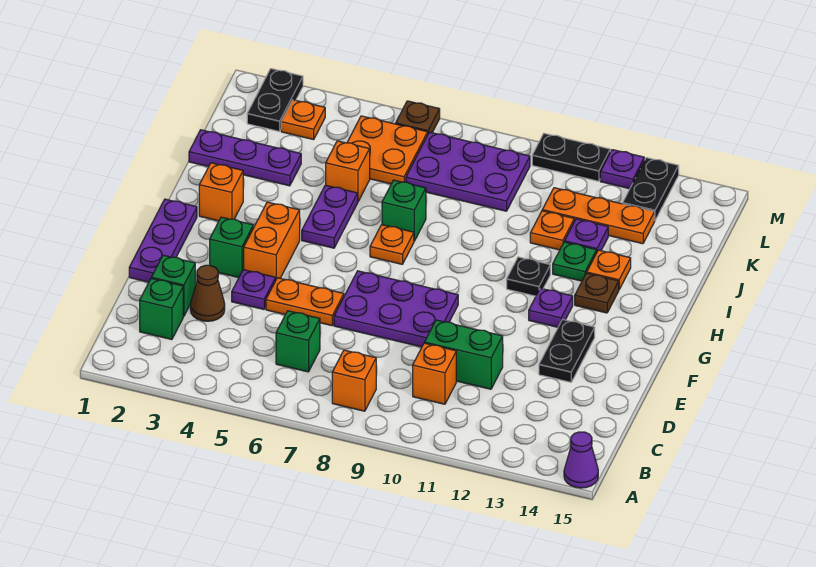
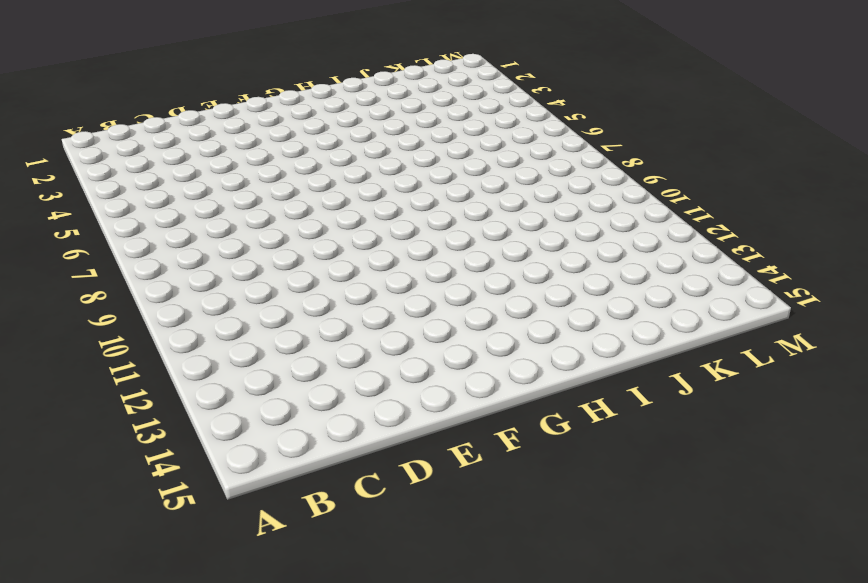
none -> purple cone A15 level 1
none -> orange brick B8 level 1
none -> green brick C2 level 1
none -> green brick C6 level 1

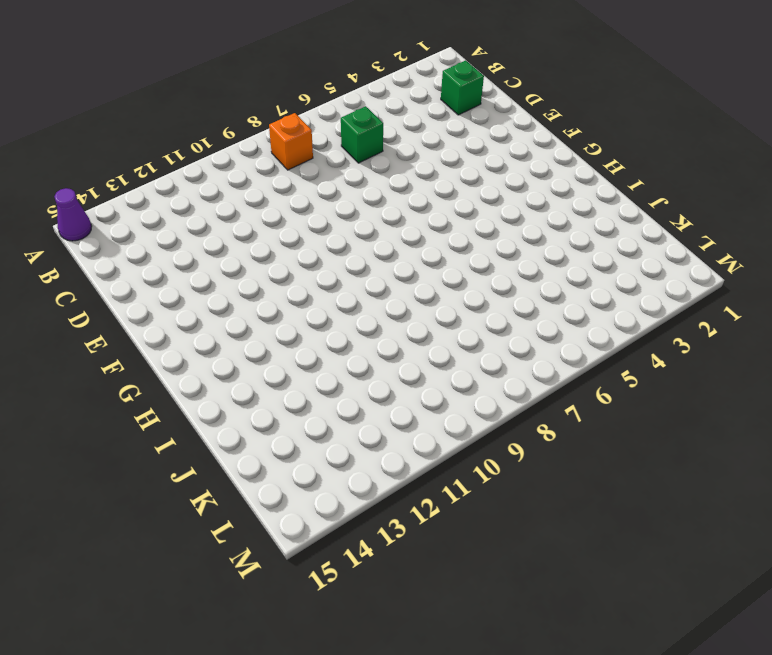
none -> orange brick C10 level 1
none -> green brick D2 level 1
none -> brown cone D3 level 1
none -> green brick D10:D11 level 1

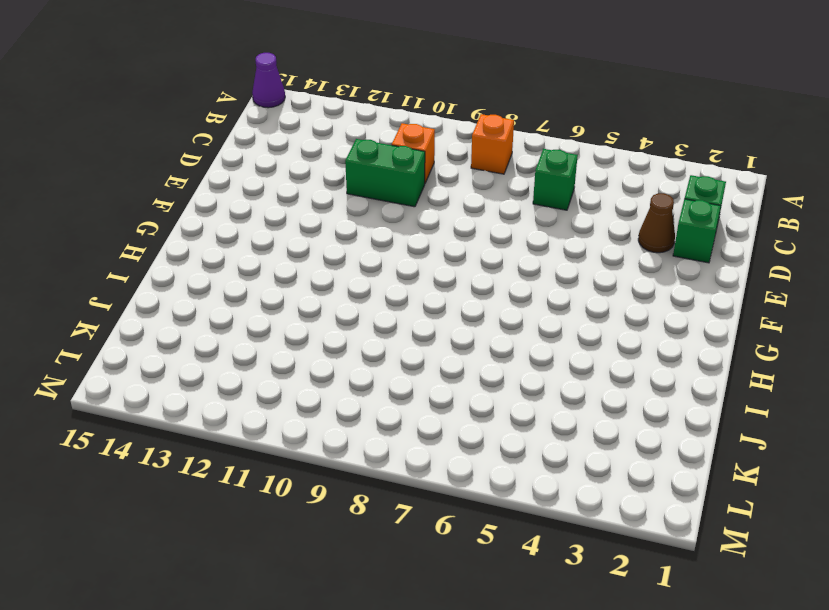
none -> purple plate E1:G1 level 1
none -> purple plate E4 level 1
none -> orange plate E5:E6 level 1
none -> purple plate E7:F9 level 1

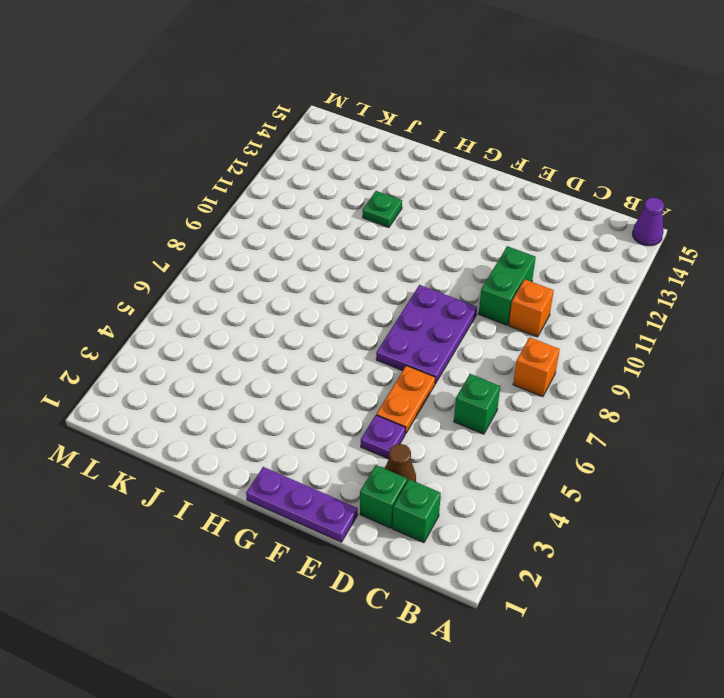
none -> black plate E13:F13 level 1
none -> green brick F3 level 1
none -> orange brick F4:G4 level 1
none -> purple plate G12 level 1

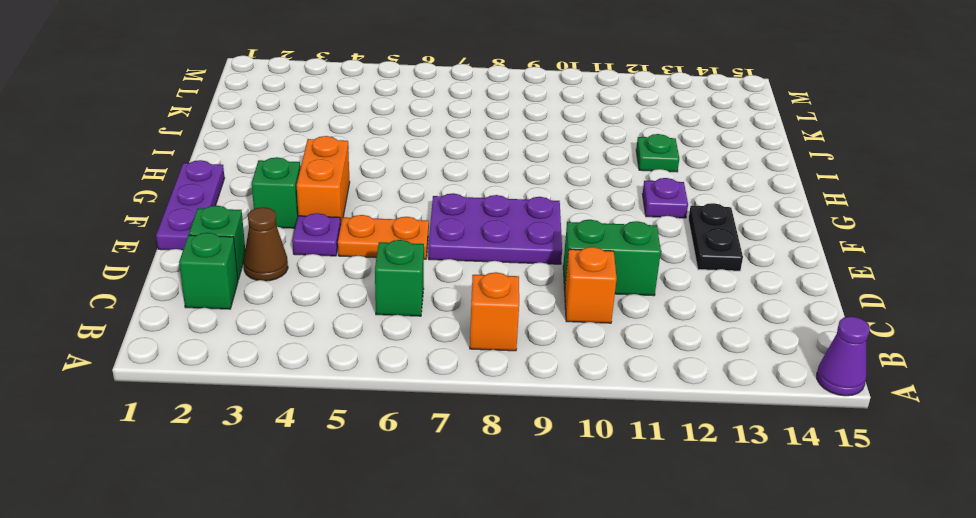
none -> orange brick H2 level 1
none -> purple plate H5:I5 level 1
none -> orange plate H7 level 1
none -> black plate H11 level 1

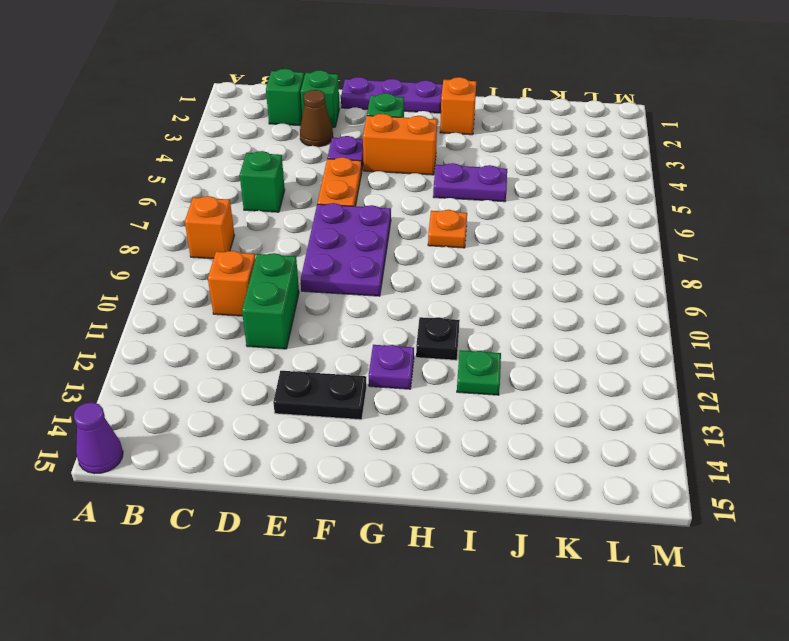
none -> brown plate H13 level 1
none -> green brick I7 level 1
none -> orange plate I13 level 1
none -> purple plate J1:J3 level 1

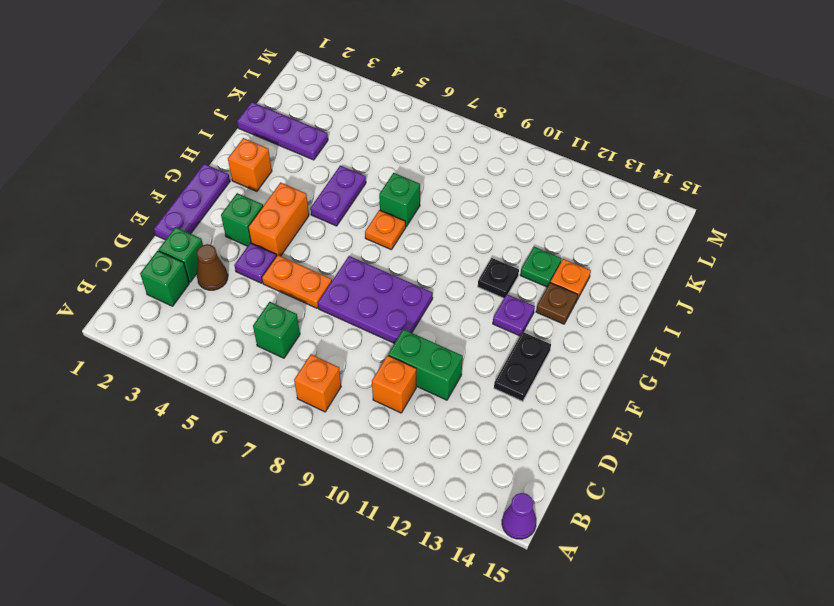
none -> orange brick J5 level 1
none -> orange plate J11 level 1
none -> purple plate J12 level 1
none -> orange plate K5:L6 level 1

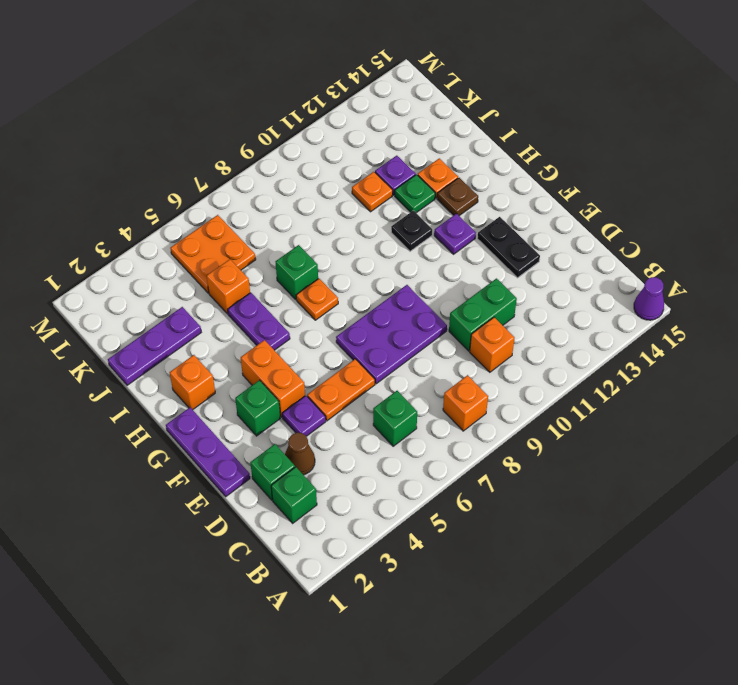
none -> purple plate K7:L9 level 1
none -> orange plate K11:K13 level 1
none -> black plate L2:M2 level 1
none -> orange plate L3 level 1

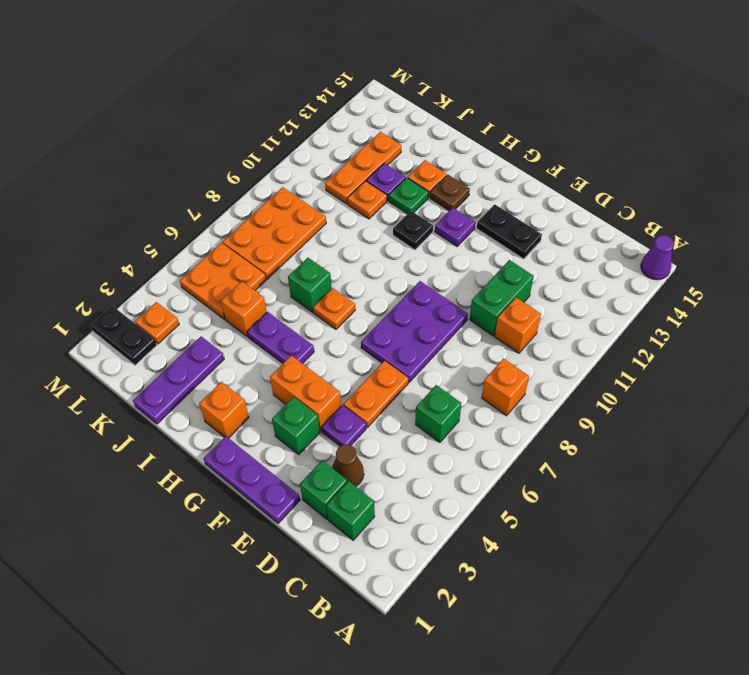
orange plate K7:L9 level 1 -> purple plate K7:L9 level 1
none -> black plate L13:M13 level 1
none -> brown plate M6 level 1
none -> black plate M10:M11 level 1
none -> purple plate M12 level 1

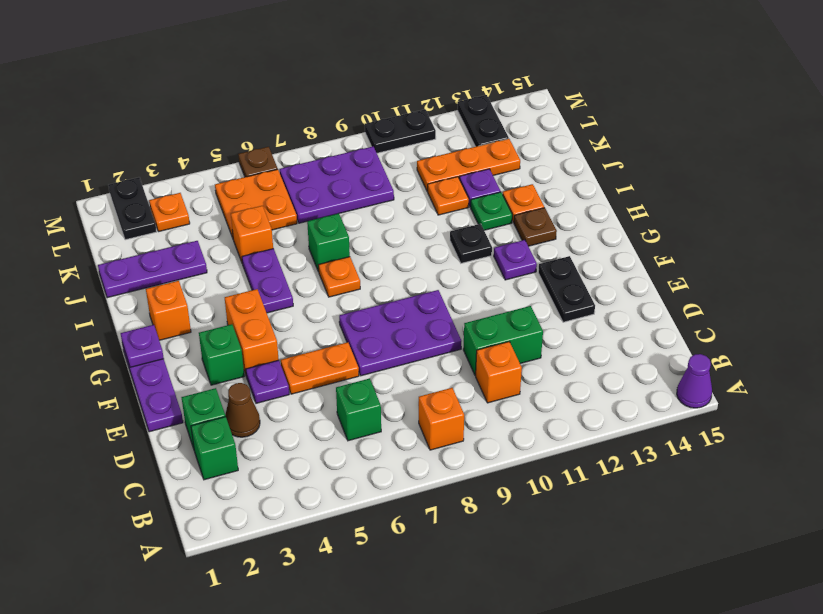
purple plate G1 level 2 -> purple plate M12 level 1

